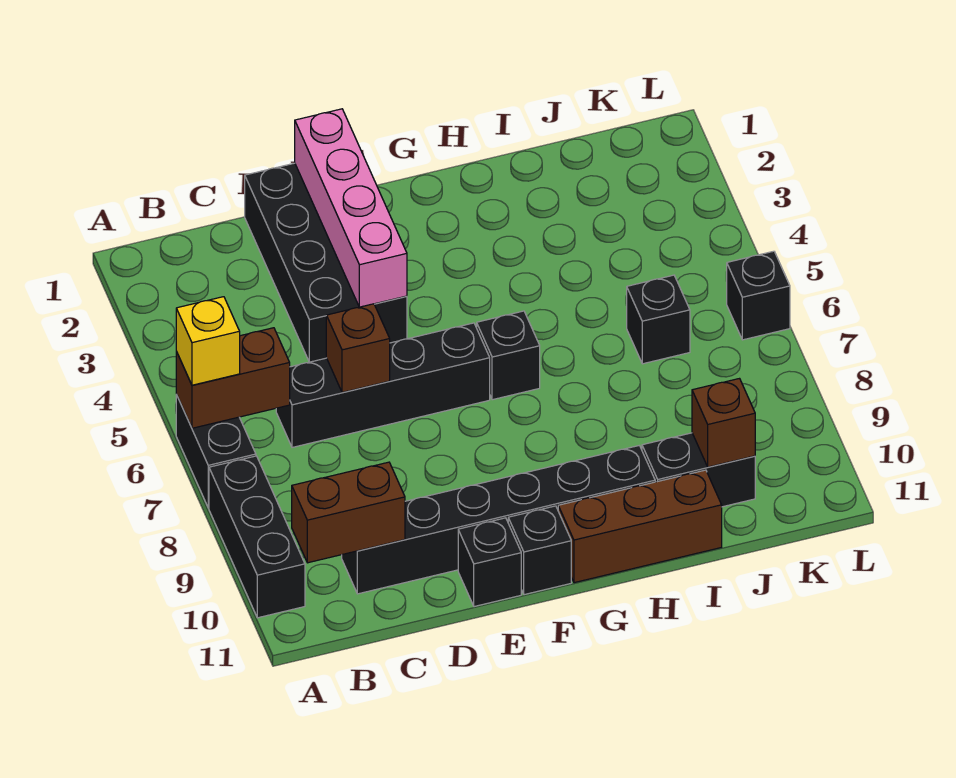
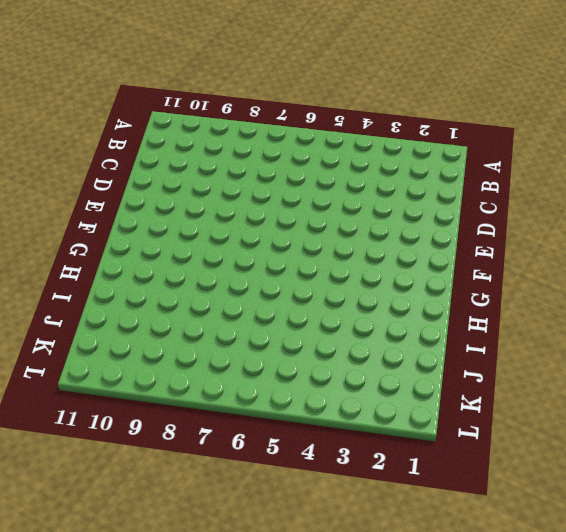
none -> black brick A6:A7 level 1
none -> black brick A8:A10 level 1
none -> black brick C6:F6 level 1

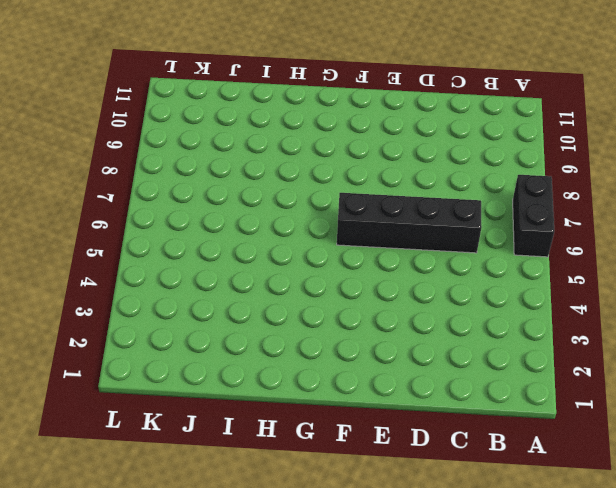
none -> black brick A8:A10 level 1
none -> black brick C10:H10 level 1
none -> black brick D1:E4 level 1

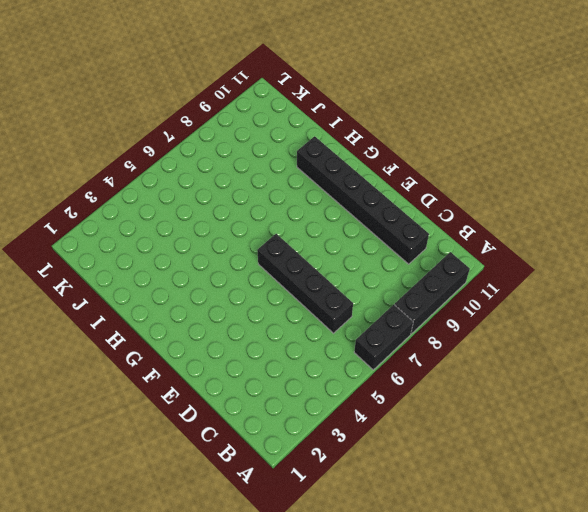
none -> black brick D1:E4 level 1
none -> black brick E11 level 1
none -> black brick F11 level 1

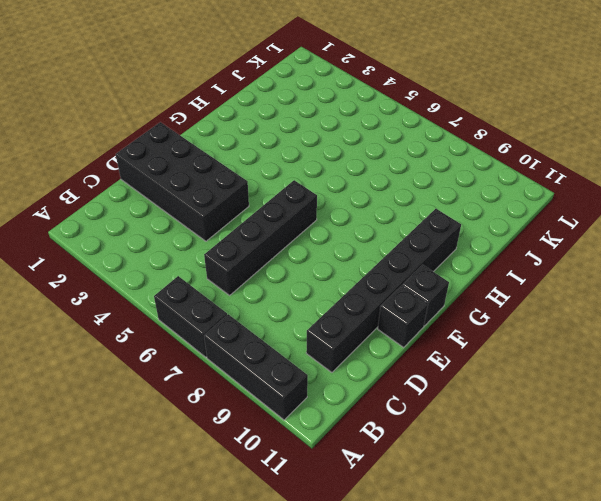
none -> black brick G6 level 1
none -> brown brick G11:I11 level 1
none -> black brick I10:J10 level 1

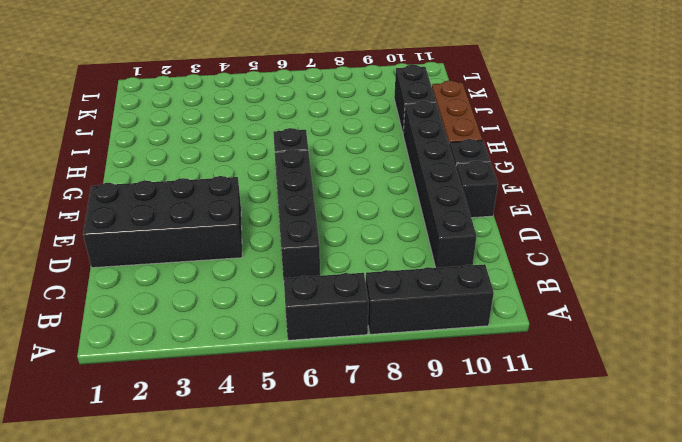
none -> black brick J6 level 1
none -> black brick L6 level 1
none -> brown brick A6:B6 level 2

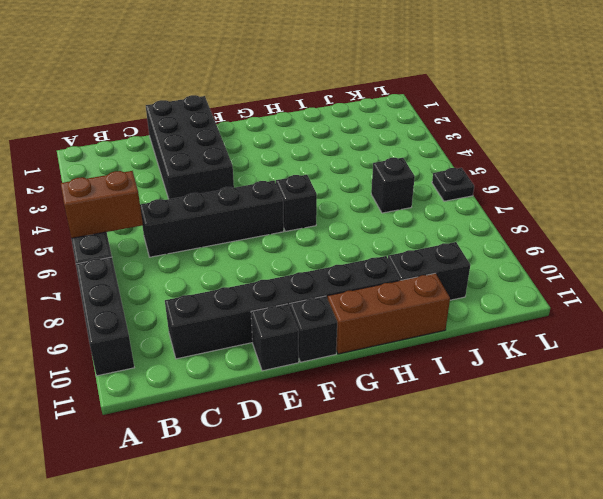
black plate L6 level 1 -> black brick L6 level 1
none -> brown brick B10:C10 level 2
none -> brown brick D6 level 2
none -> pink brick E1:E4 level 2

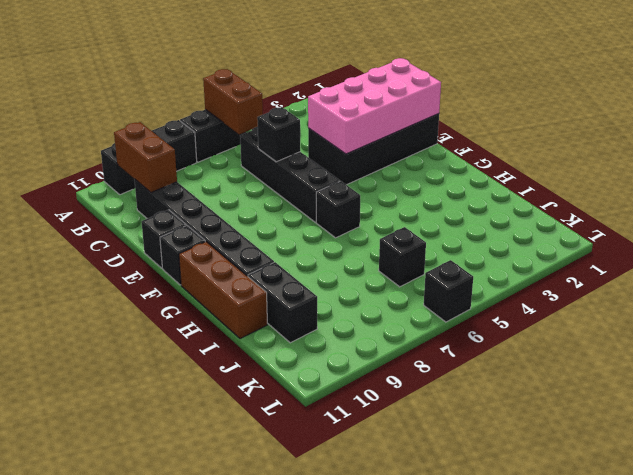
pink brick D1:E4 level 2 -> pink brick E1:E4 level 2
black brick D6 level 2 -> brown brick D6 level 2
none -> brown brick J10 level 2
none -> yellow brick A6 level 3

